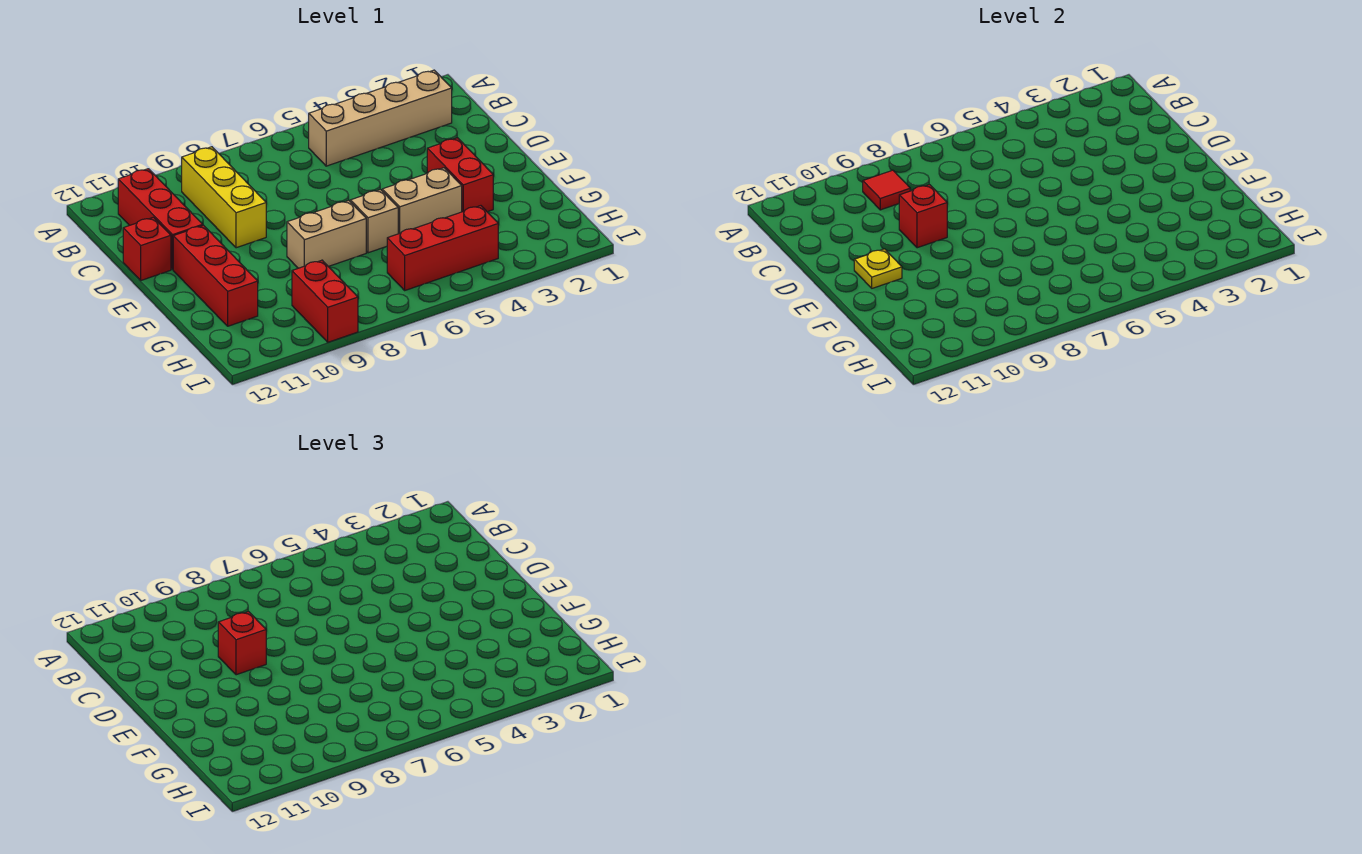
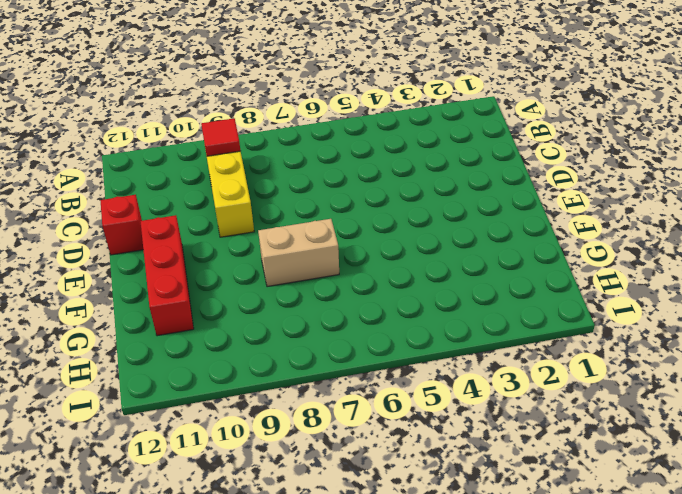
none -> tan brick B2:B5 level 1
none -> red brick B11:D11 level 1
none -> red brick E3:F3 level 1

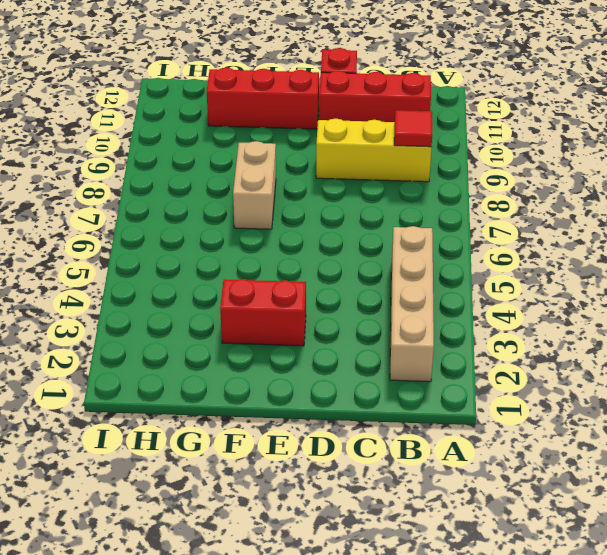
none -> tan brick F4:F5 level 1
none -> tan brick F6 level 1
none -> red brick H4:H6 level 1

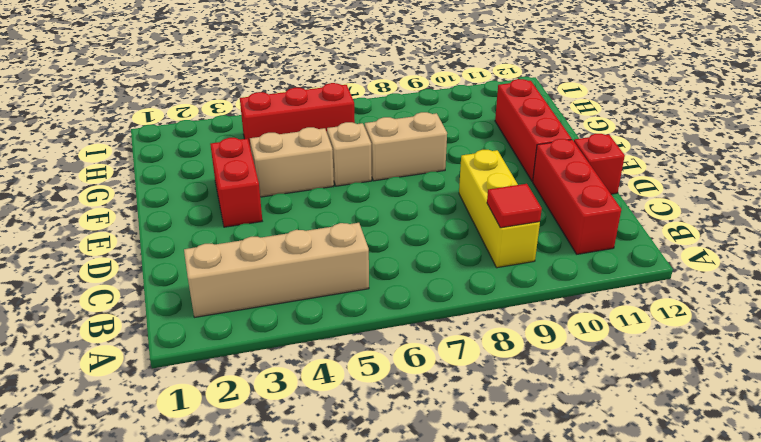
none -> red brick H9:I9 level 1
none -> red brick D9 level 2
none -> yellow plate E11 level 2

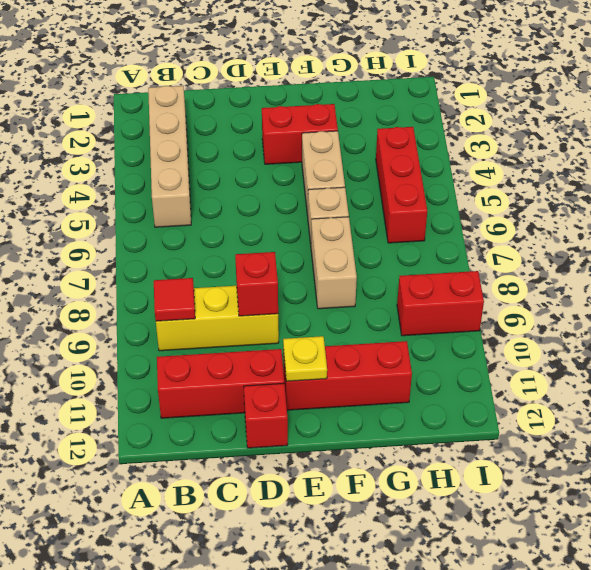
none -> red brick D9 level 3

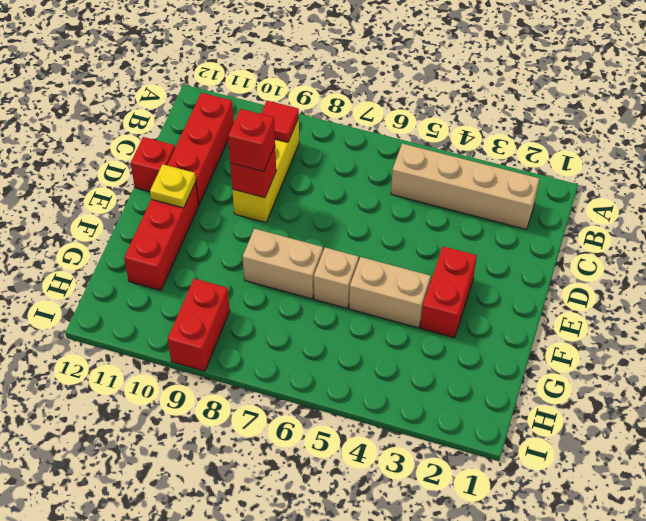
none -> red brick H4:H6 level 1

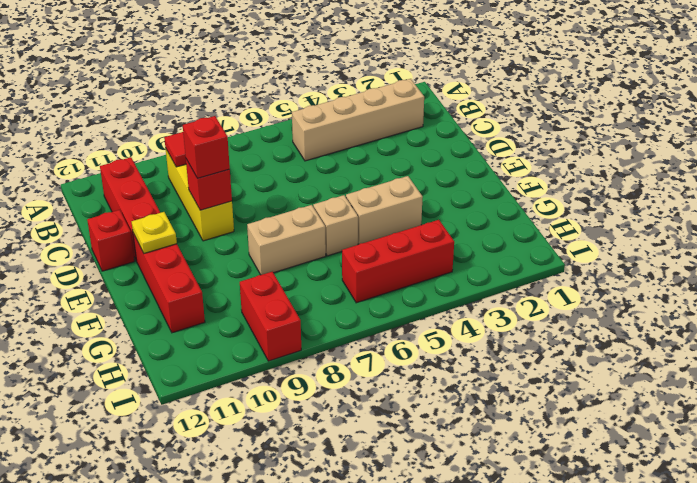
none -> red brick E3:F3 level 1

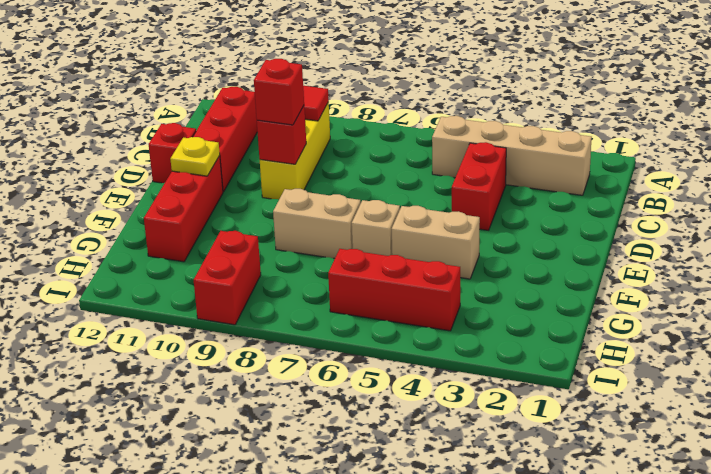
red brick C4:D4 level 1 -> red brick E3:F3 level 1

